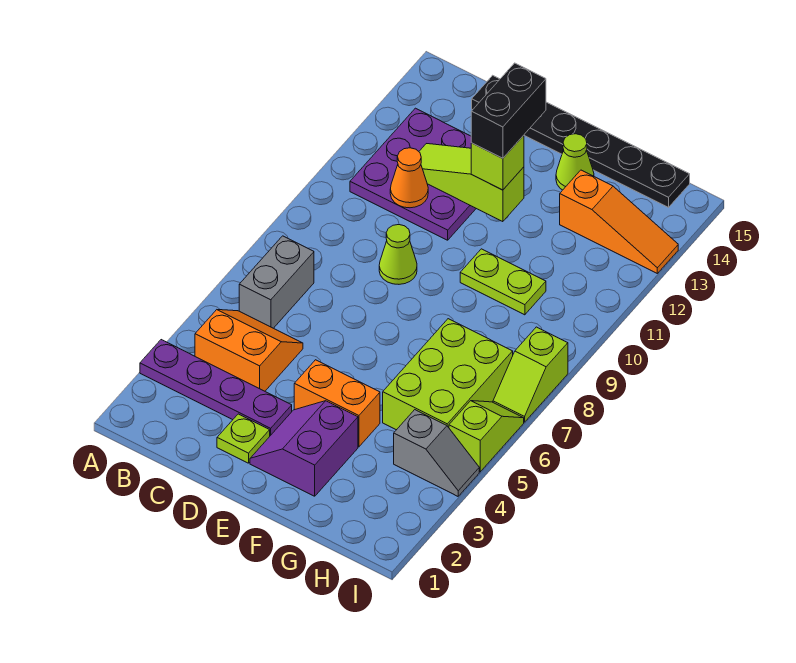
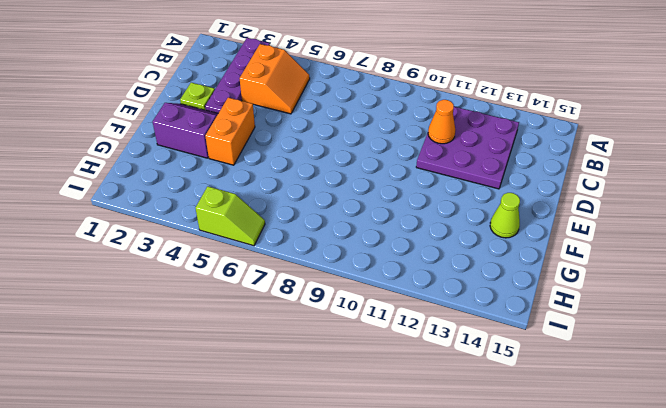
none -> grey brick B6:B7 level 1
none -> black plate C15:H15 level 1
none -> lime cone D9 level 1

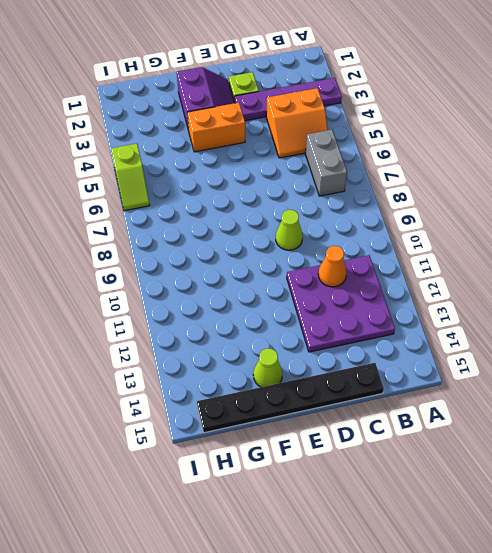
none -> lime plate F10:G10 level 1
none -> lime brick G5:H7 level 1
none -> orange slope G13:I13 level 1 top G

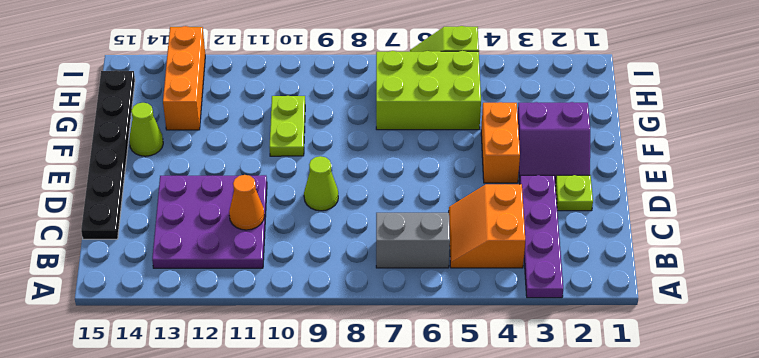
orange brick G13:I13 level 1 -> orange slope G13:I13 level 1 top G
none -> grey slope H4:I4 level 1 top H
none -> lime slope I7:I8 level 1 top 8
none -> lime slope C12:E12 level 2 top E

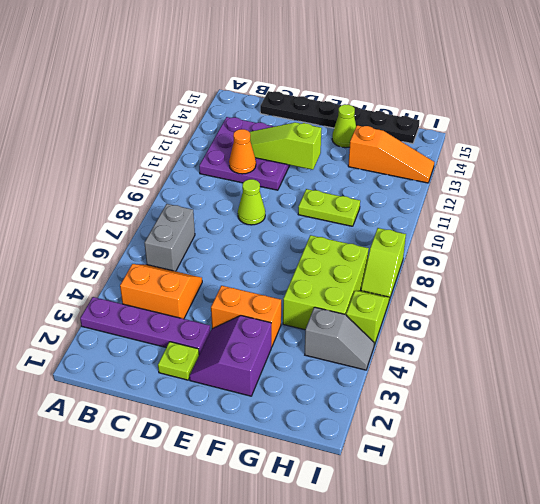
none -> lime brick E12 level 3
none -> black brick E12:E13 level 4

